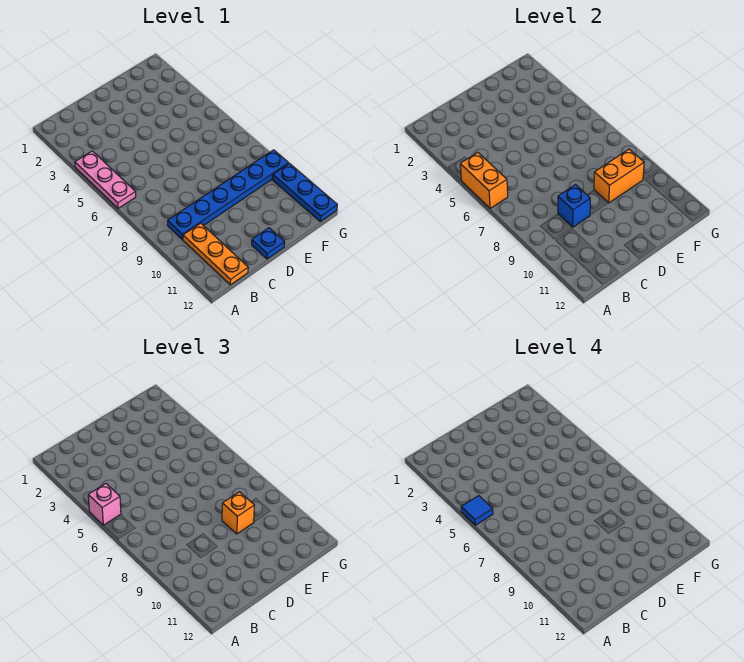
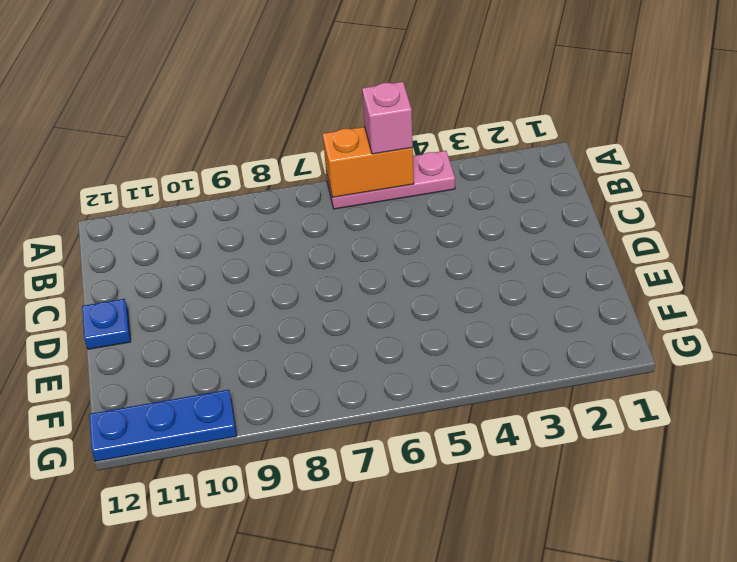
none -> blue plate B9:G9 level 1
none -> orange plate B10:B12 level 1

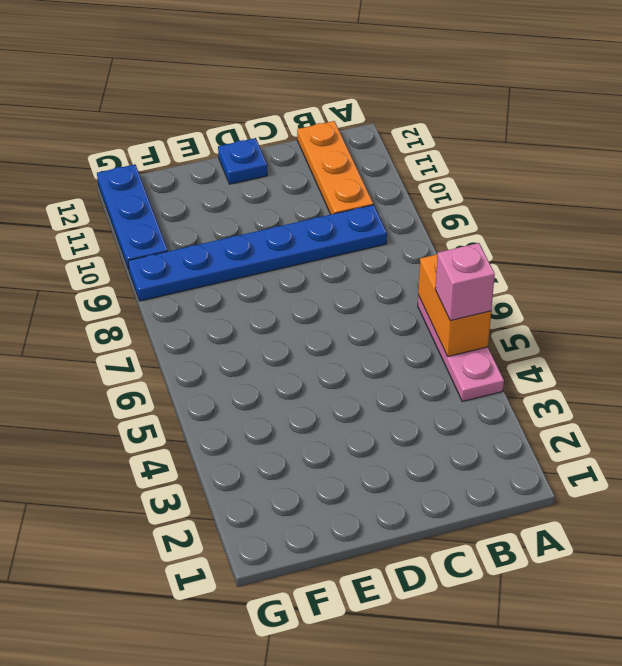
none -> blue brick C9 level 2
none -> orange brick E9:F9 level 2

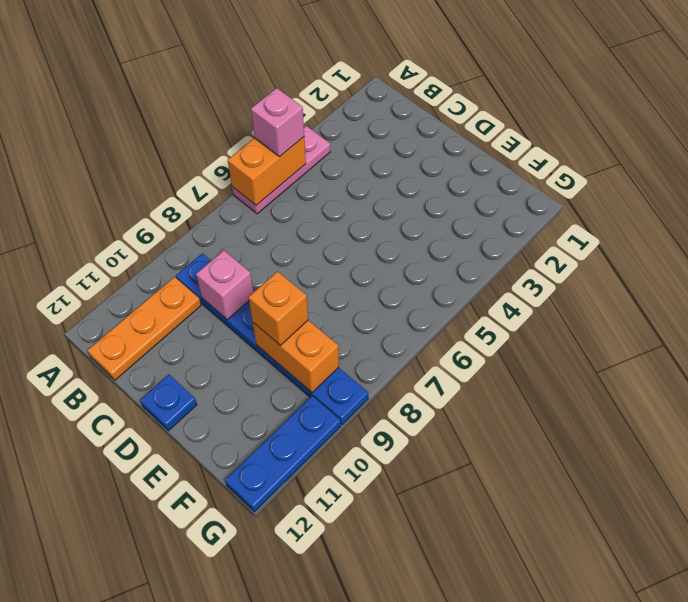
pink brick C9 level 2 -> blue brick C9 level 2
none -> blue tile A5 level 4

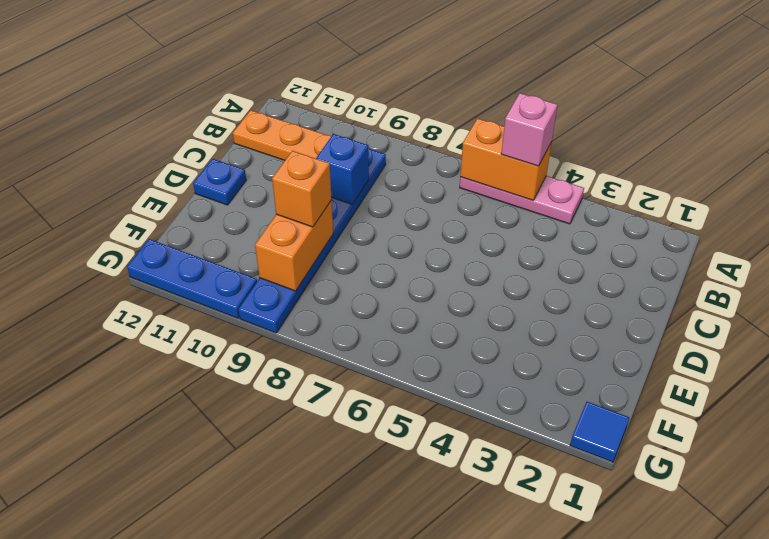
blue tile G1 level 1 -> blue tile A5 level 4

